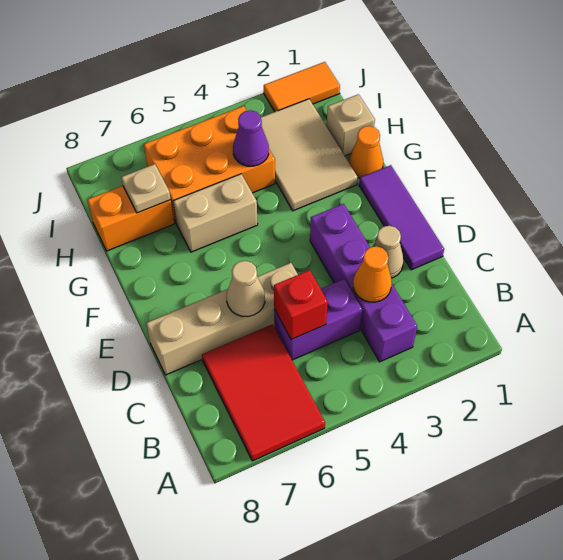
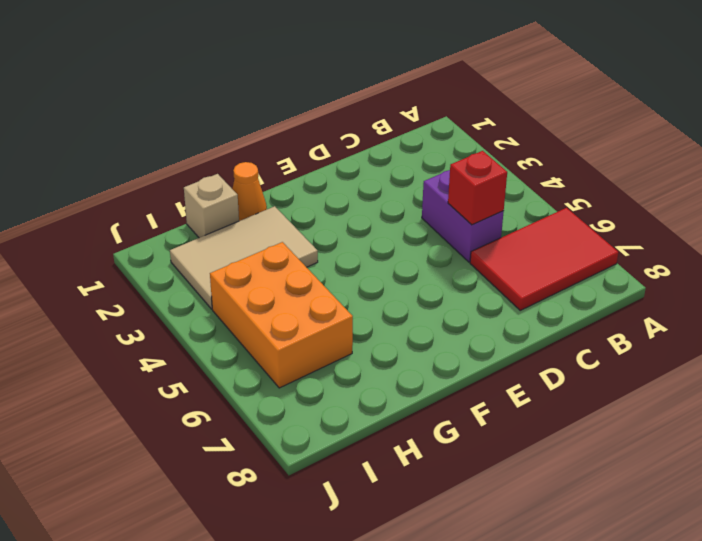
none -> purple brick B3:E3 level 1
none -> purple tile D1:F1 level 1
none -> tan cone D2 level 1

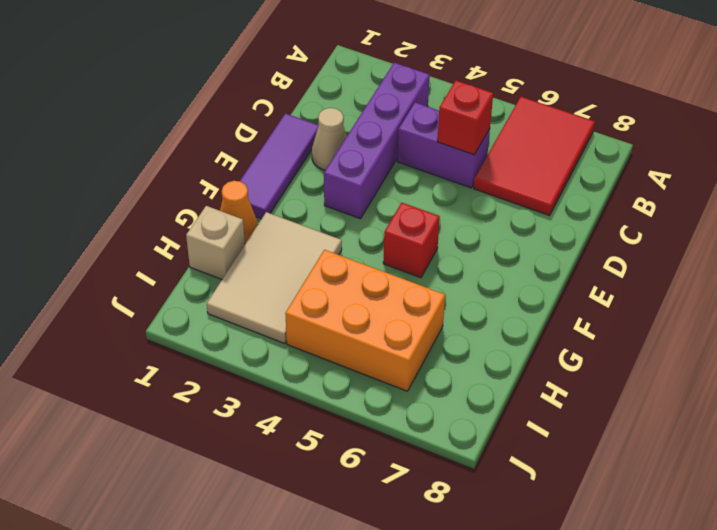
red brick F5 level 1 -> none
none -> tan brick D5:D8 level 1
none -> tan brick G5:G6 level 1
none -> orange brick H7:H8 level 1

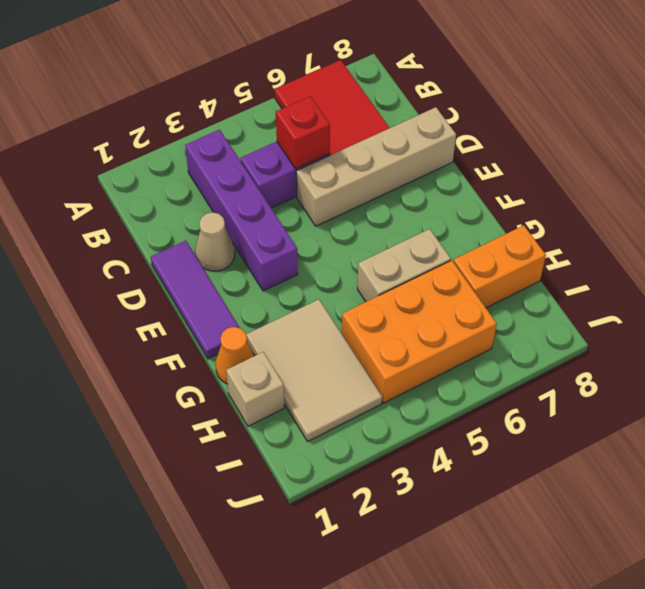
none -> orange tile J1:J2 level 1
none -> orange cone C3 level 2
none -> tan cone D6 level 2

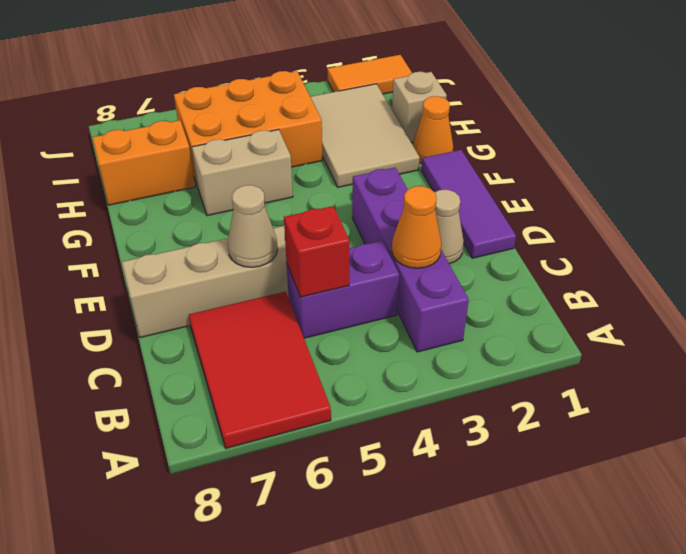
none -> purple cone H4 level 2
none -> tan plate H7 level 2

